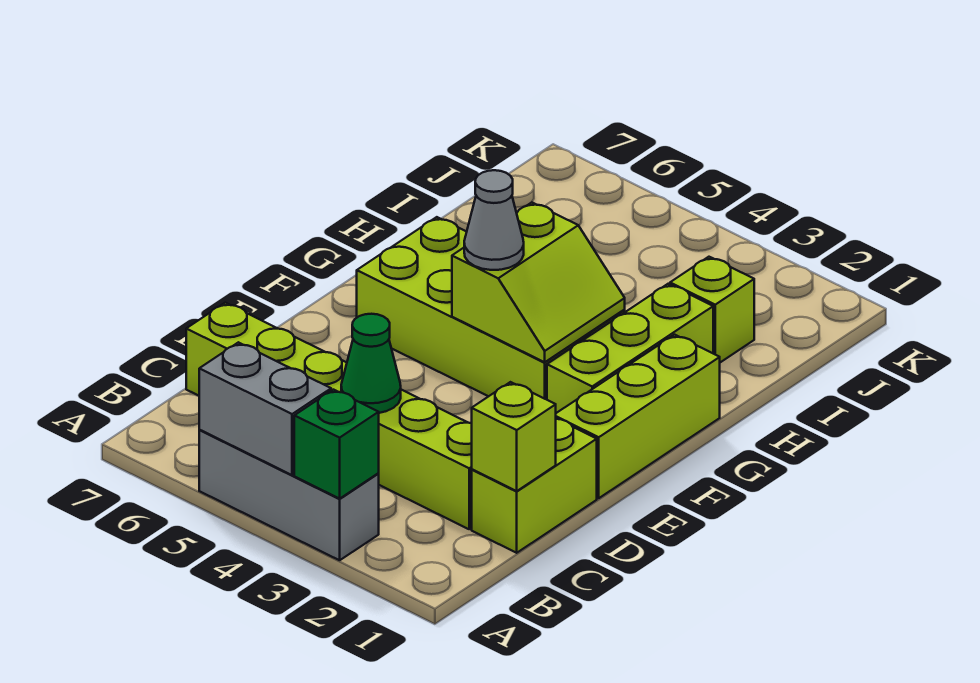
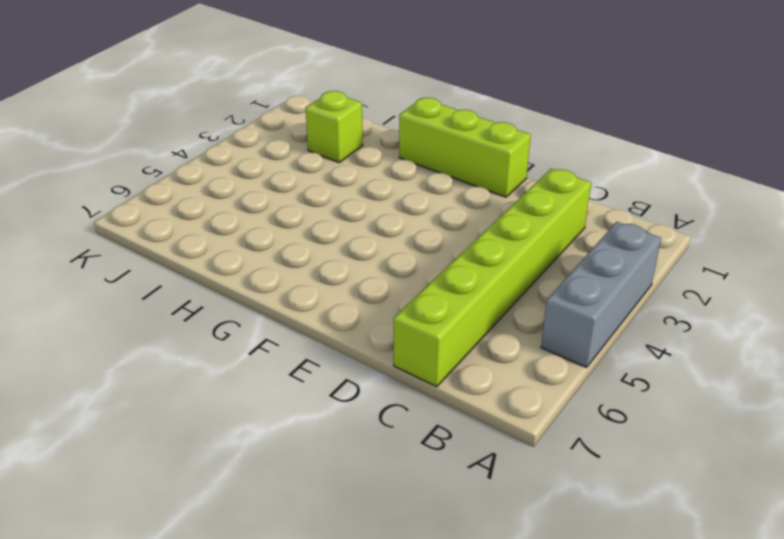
none -> lime brick C1:D1 level 1
none -> lime brick F2:H2 level 1
none -> lime brick F3:G6 level 1

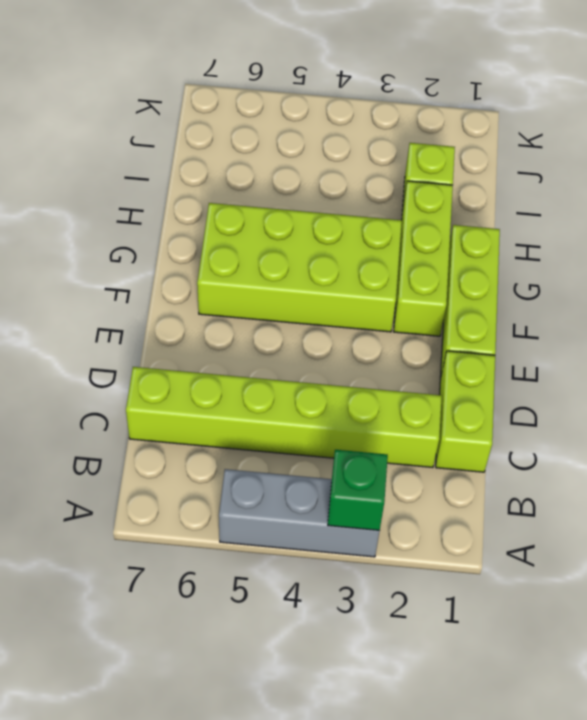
none -> grey brick A4:A5 level 2
none -> lime brick C1 level 2
none -> green cone C4 level 2

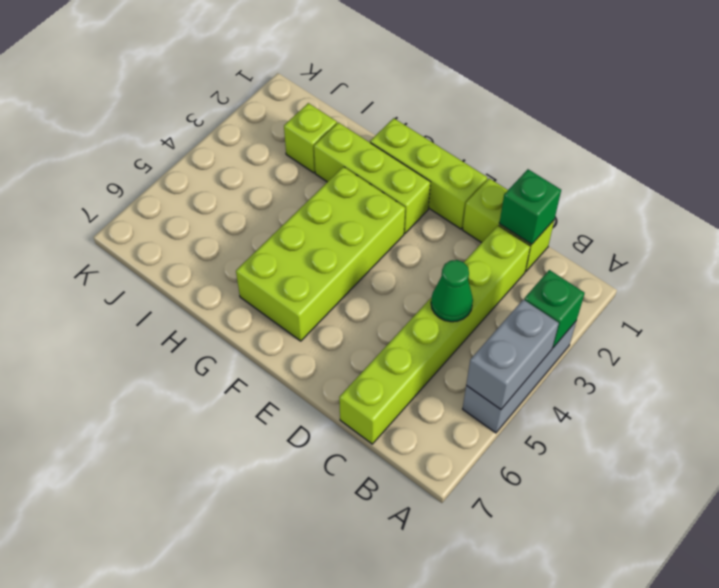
green brick C1 level 2 -> lime brick C1 level 2
none -> lime slope F3:G4 level 2 top 4
none -> grey cone F4 level 3

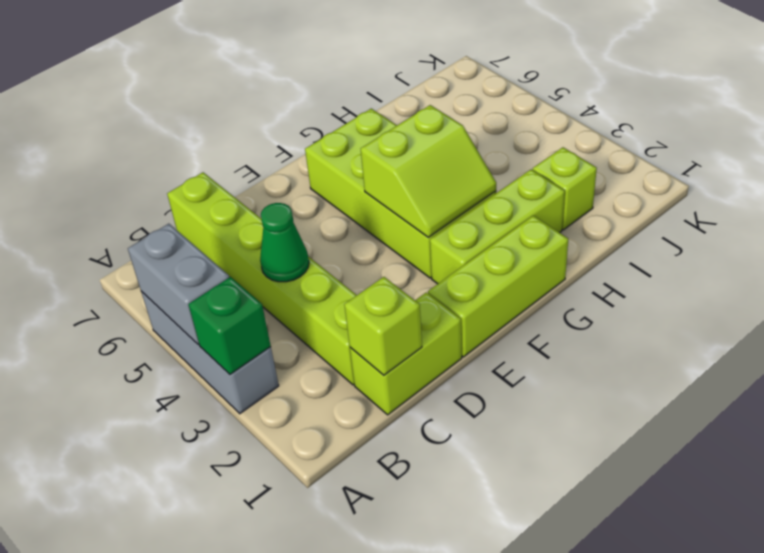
none -> grey cone F4 level 3

